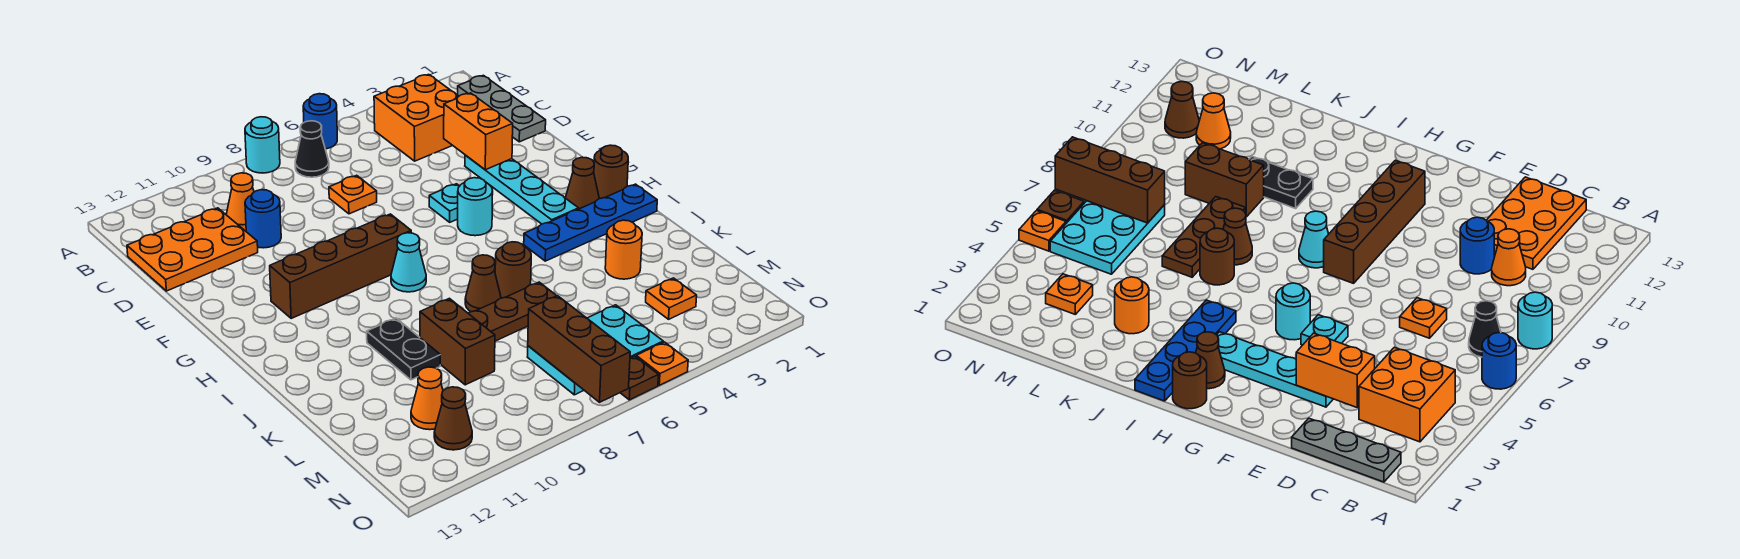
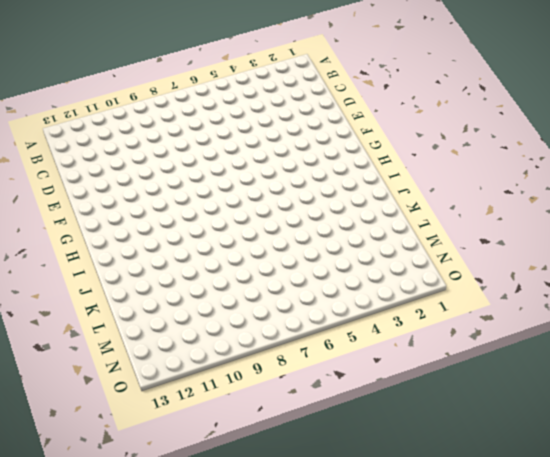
none -> blue round brick A6 level 1
none -> cyan round brick A8 level 1
none -> grey plate B1:D1 level 1
none -> orange brick B3:C4 level 1

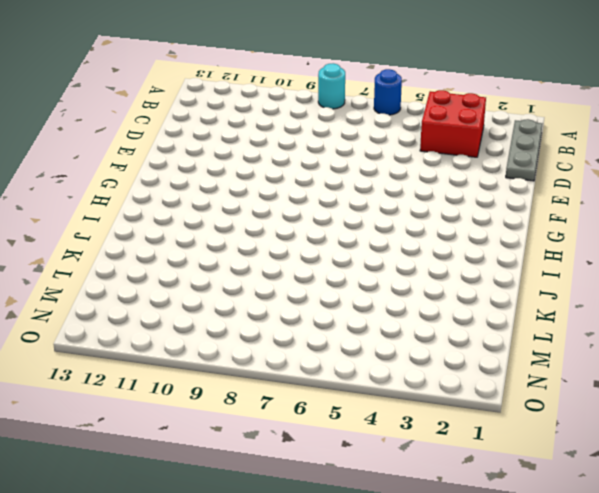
red brick B3:C4 level 1 -> orange brick B3:C4 level 1
none -> black cone B7 level 1
none -> orange cone C10 level 1
none -> orange plate C11:D13 level 1
none -> orange plate D7 level 1

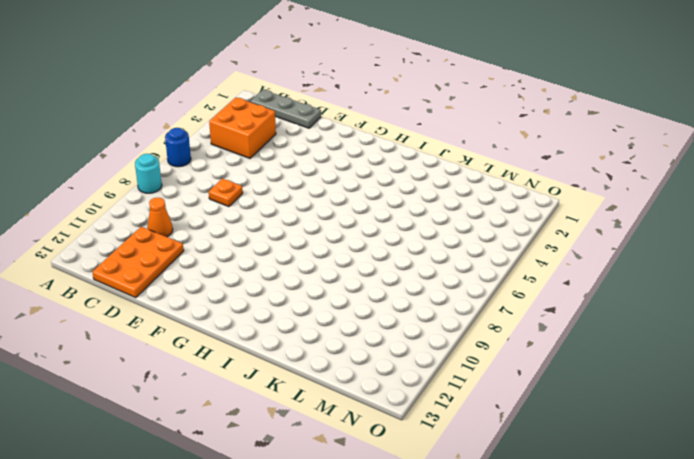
none -> black cone B7 level 1
none -> blue round brick D10 level 1
none -> cyan plate E3:H3 level 1
none -> cyan plate F5 level 1

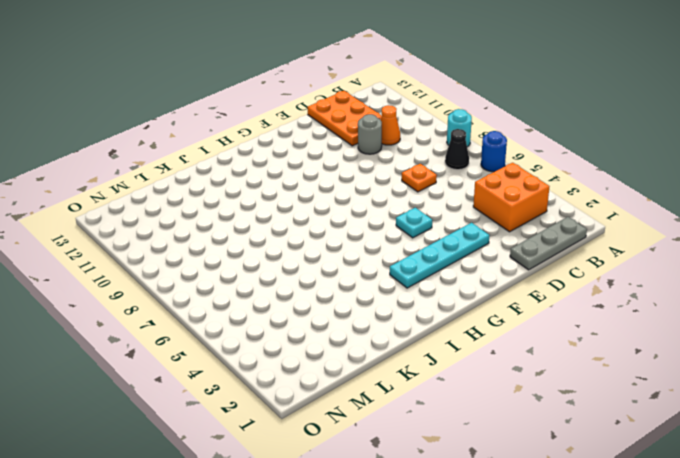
grey round brick D10 level 1 -> blue round brick D10 level 1
none -> cyan round brick G5 level 1
none -> brown brick G8:G11 level 1
none -> brown round brick H1 level 1
none -> brown cone H2 level 1

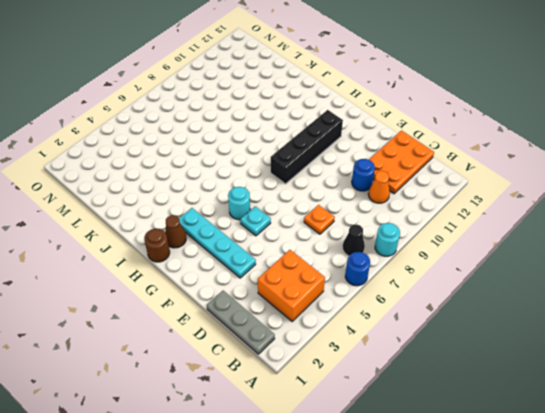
black brick G8:G11 level 1 -> brown brick G8:G11 level 1
none -> cyan cone H8 level 1
none -> blue plate I1:I4 level 1
none -> brown round brick J6 level 1
none -> brown cone J7 level 1

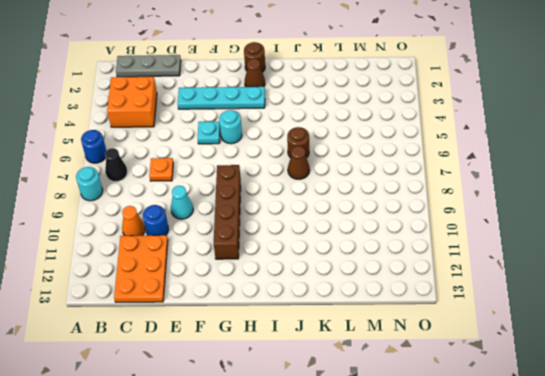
cyan cone E9 level 1 -> cyan cone H8 level 1
none -> blue plate I1:I4 level 1
none -> black plate J10:K10 level 1
none -> orange round brick K3 level 1
none -> brown plate K6:K8 level 1

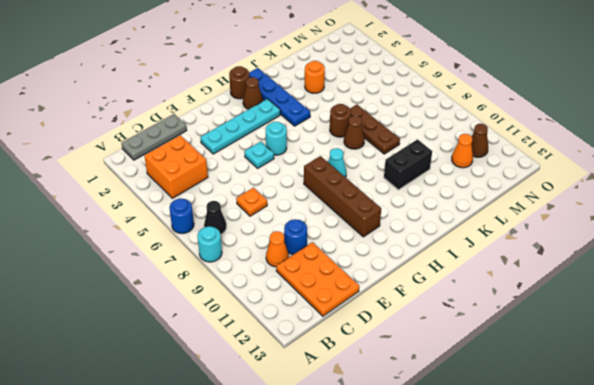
black brick J10:K10 level 1 -> black plate J10:K10 level 1
none -> brown brick K9:L9 level 1
none -> orange plate M3 level 1
none -> cyan plate M5:N7 level 1
none -> orange plate O5 level 1

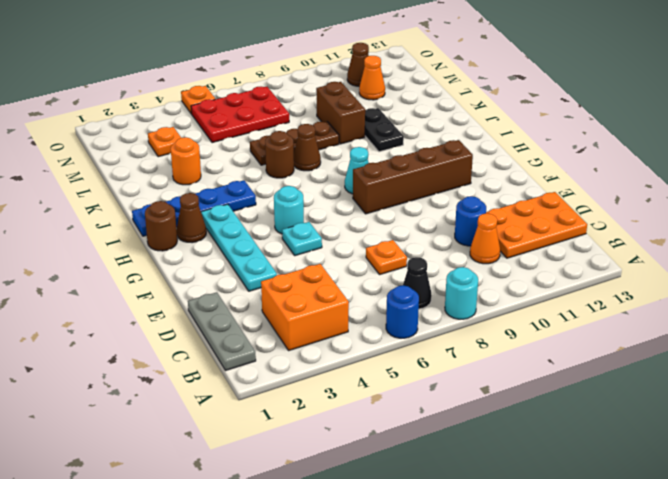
red plate M5:N7 level 1 -> cyan plate M5:N7 level 1
none -> brown plate O6 level 1
none -> orange brick D3:E3 level 2
none -> brown brick M7:O7 level 2

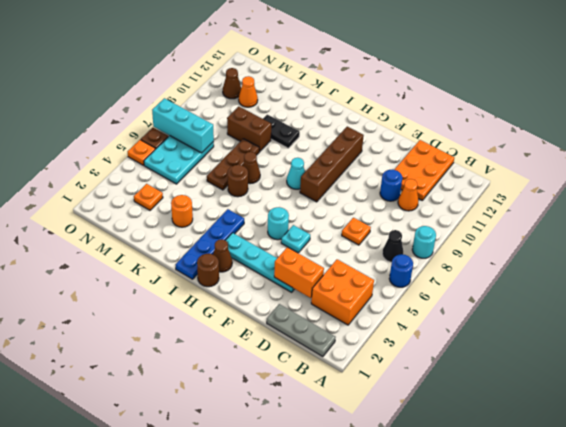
cyan brick M7:O7 level 2 -> brown brick M7:O7 level 2

